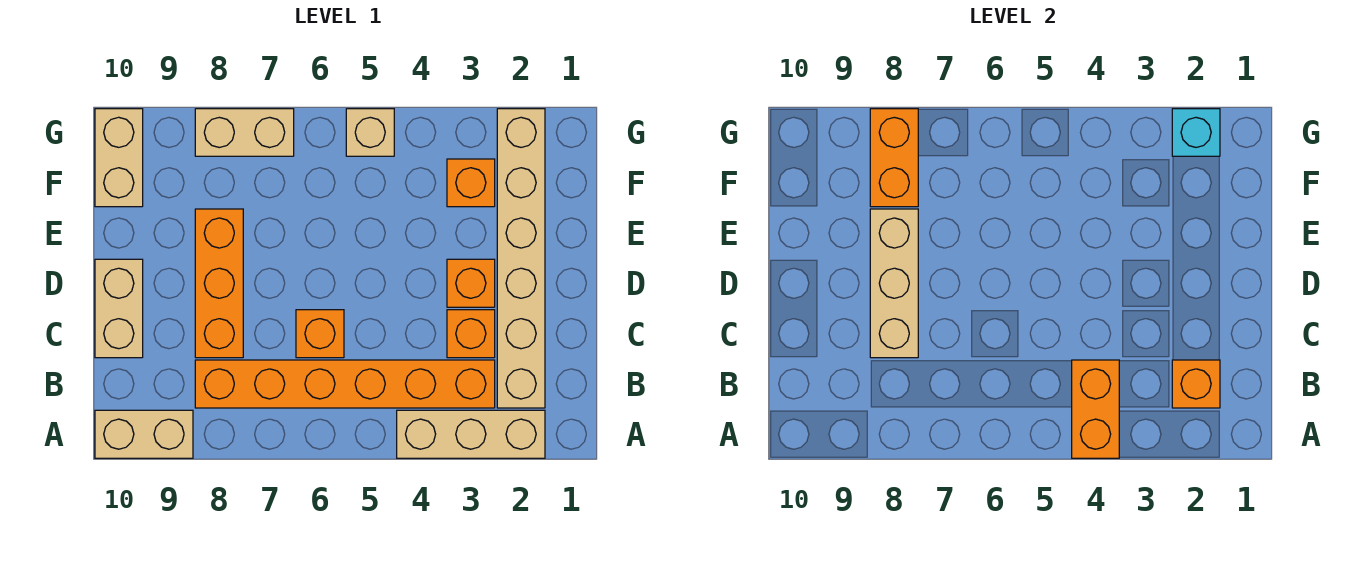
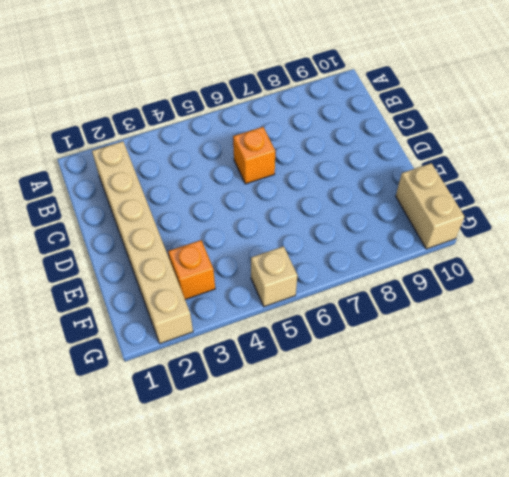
none -> tan brick A2:A4 level 1
none -> tan brick A9:A10 level 1
none -> orange brick B3:B8 level 1

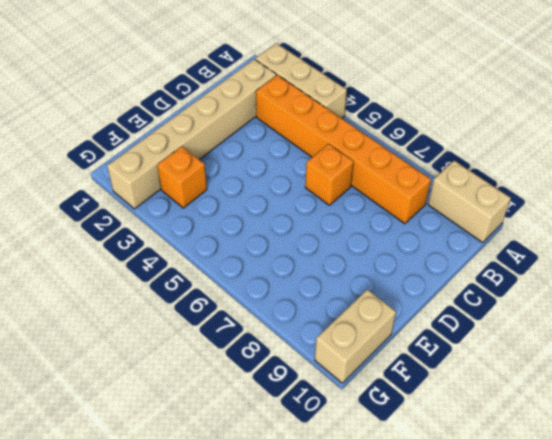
none -> orange brick C3 level 1
none -> orange brick C8:E8 level 1
none -> tan brick C10:D10 level 1

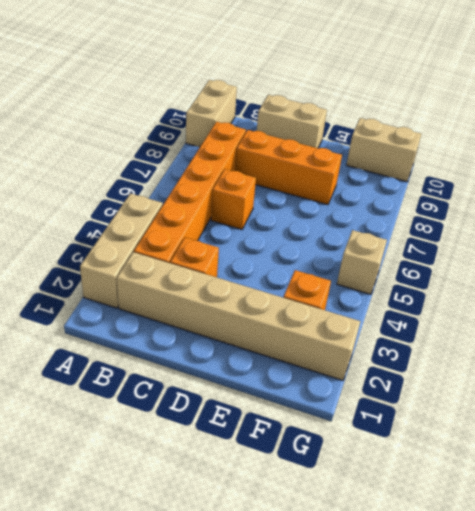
none -> orange brick D3 level 1
none -> tan brick G7:G8 level 1
none -> orange brick A4:B4 level 2

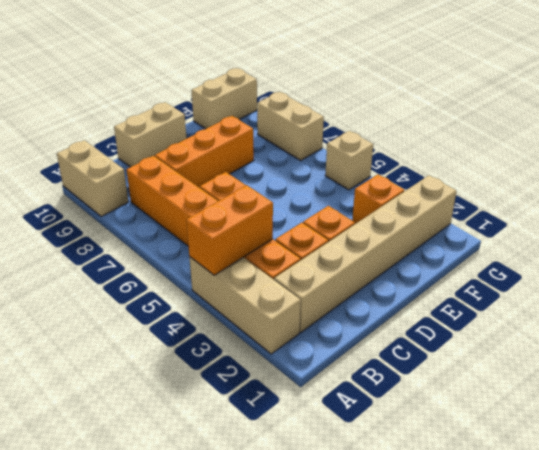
none -> orange brick B2 level 2
none -> tan brick C8:E8 level 2
none -> orange brick F8:G8 level 2

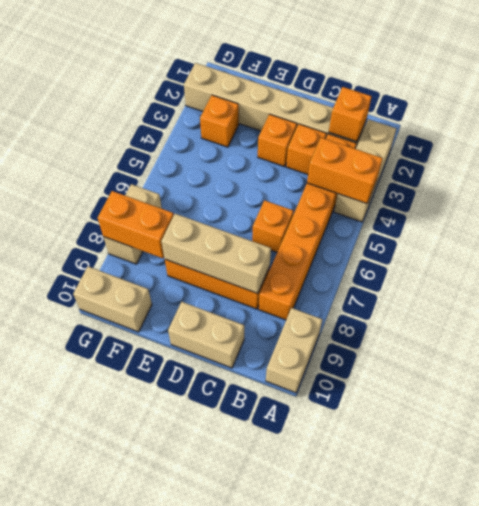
none -> tan brick G5 level 1
none -> cyan brick G2 level 2

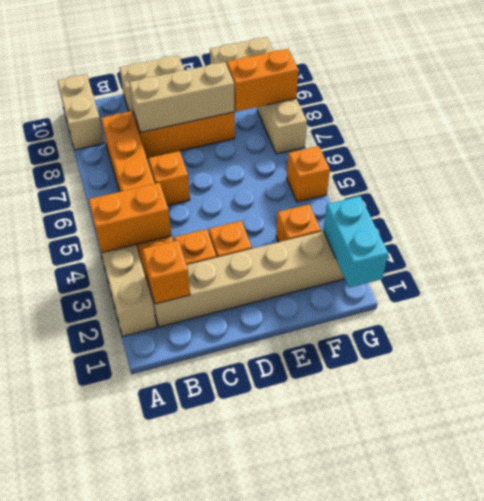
cyan brick G1:G2 level 2 -> cyan brick G2 level 2
orange brick G5 level 1 -> tan brick G5 level 1

